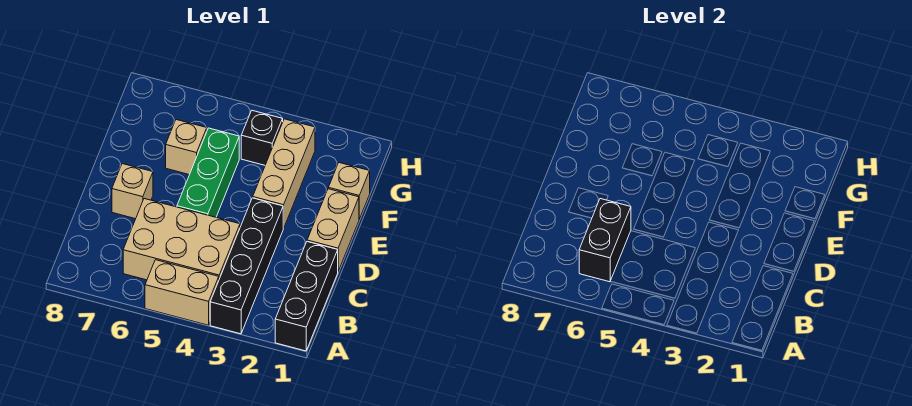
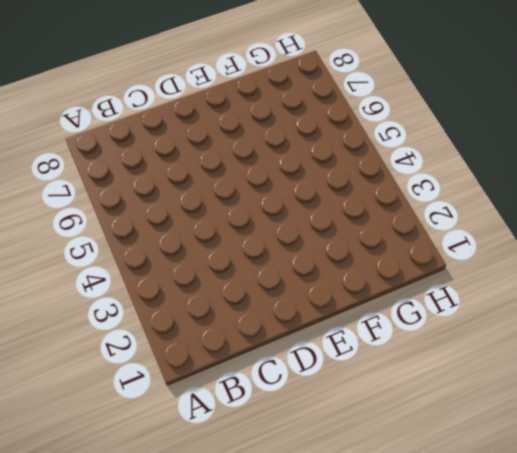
none -> black brick A1:C1 level 1
none -> black brick A3:D3 level 1
none -> tan brick A4:A5 level 1

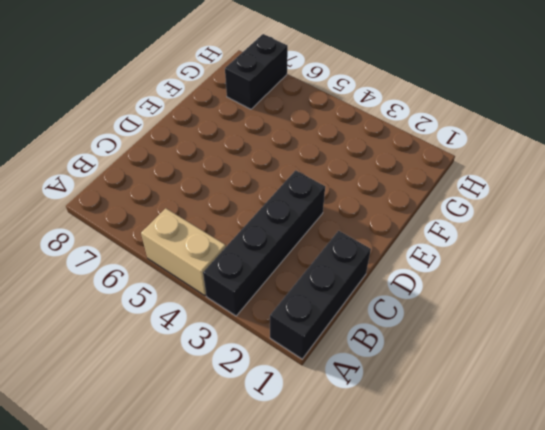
black brick G7:H7 level 1 -> black brick B6:C6 level 2
none -> tan brick B4:C6 level 1
none -> tan brick D1:E1 level 1
none -> green brick D5:F5 level 1

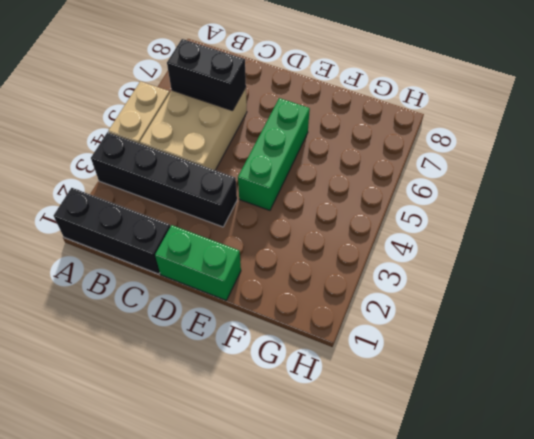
green brick D1:E1 level 1 -> tan brick D1:E1 level 1
green brick E4:E6 level 1 -> green brick D5:F5 level 1
none -> tan brick D7 level 1
none -> tan brick E3:G3 level 1
none -> tan brick F1 level 1

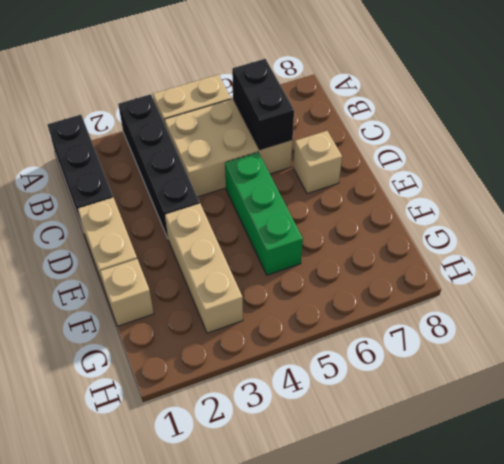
none -> tan brick F6 level 1
none -> black brick G4 level 1

